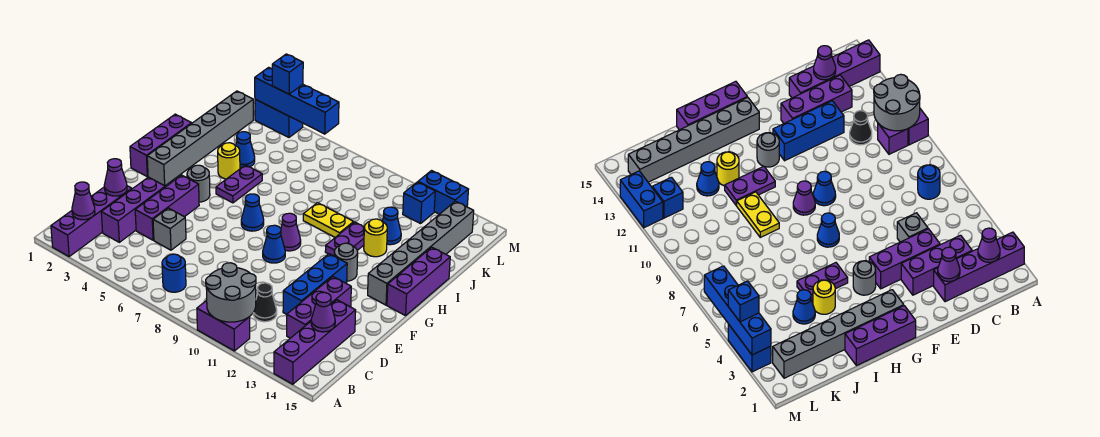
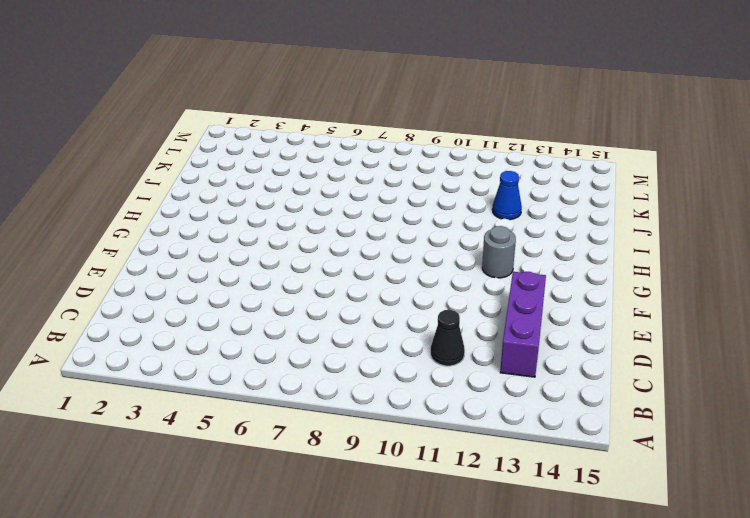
none -> purple brick A2:D2 level 1
none -> purple brick A10:A11 level 1
none -> purple brick A14:D14 level 1
none -> blue round brick B7 level 1

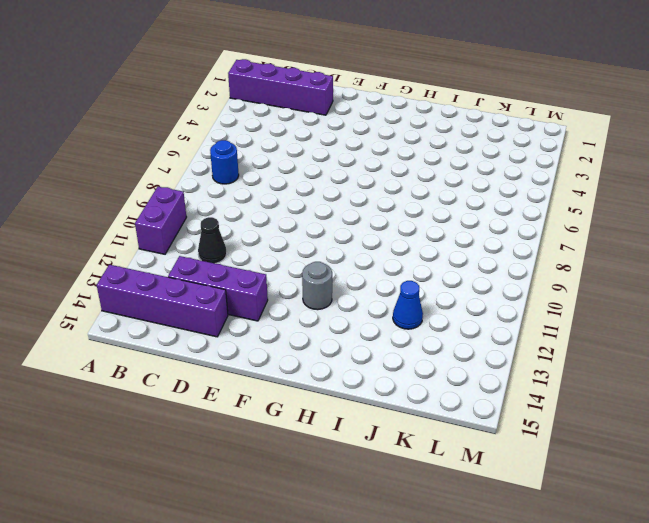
none -> purple brick B10 level 1
none -> purple brick C3:E3 level 1
none -> purple brick D4:F4 level 1
none -> grey brick D5 level 1

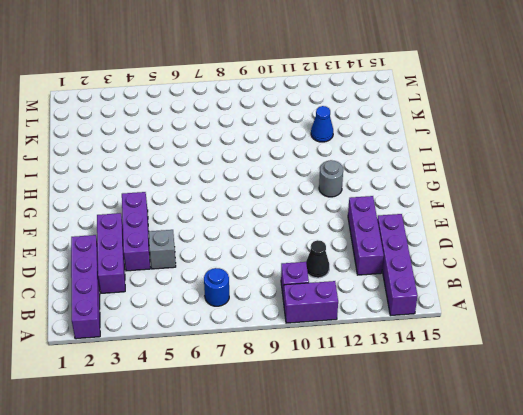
none -> blue brick D12:F12 level 1
none -> blue cone F9 level 1
none -> purple brick G1:I1 level 1
none -> grey brick G2:L2 level 1

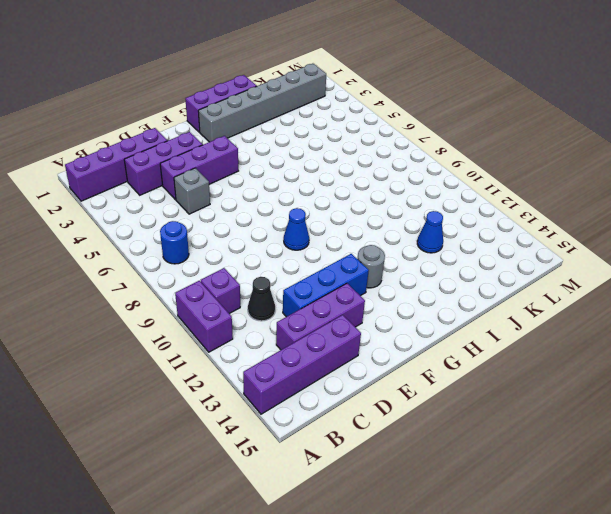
none -> grey round brick G4 level 1
none -> blue cone G7 level 1
none -> purple cone G9 level 1
none -> grey brick G14:L14 level 1

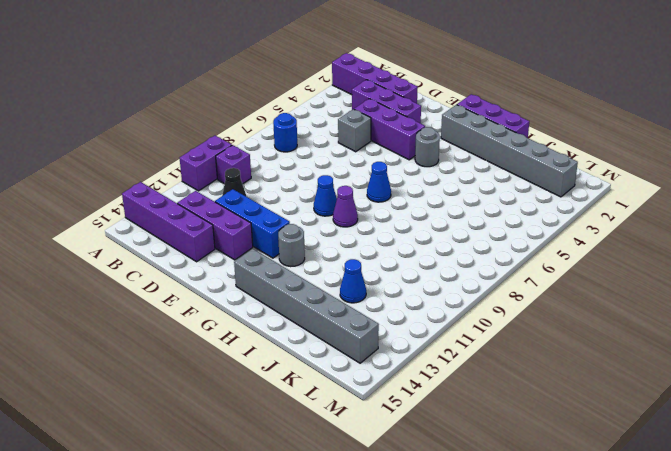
none -> purple brick G15:I15 level 1
none -> purple plate H5:I5 level 1
none -> purple plate H11:I11 level 1
none -> yellow round brick I4 level 1

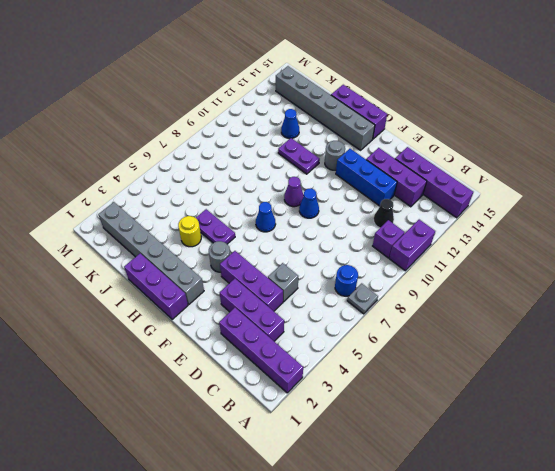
grey plate A7 level 1 -> none
none -> yellow plate I9:I10 level 1
none -> yellow round brick I12 level 1
none -> blue cone J4 level 1
none -> blue brick L12 level 1

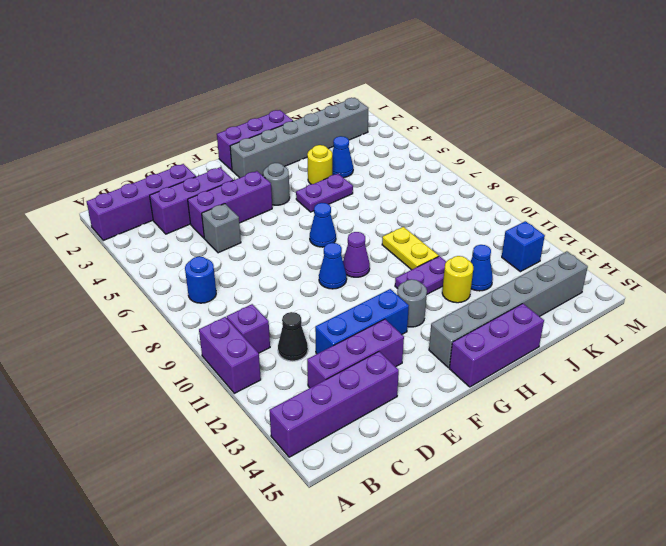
none -> blue brick M3:M4 level 1
none -> blue brick M12:M13 level 1
none -> grey round brick A10:B11 level 2
none -> purple cone B2 level 2

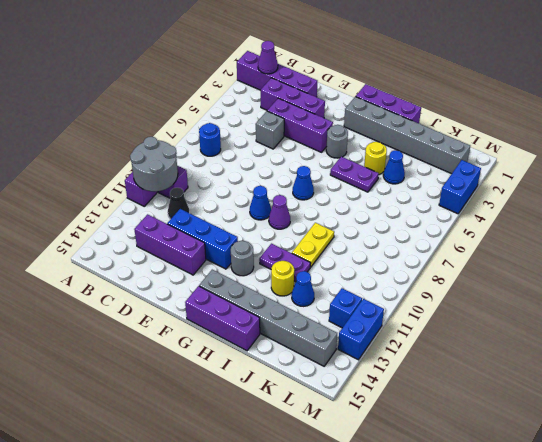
none -> purple brick A14:D14 level 1
none -> purple cone C14 level 2
none -> purple cone D2 level 2
none -> blue brick M3:M6 level 2

